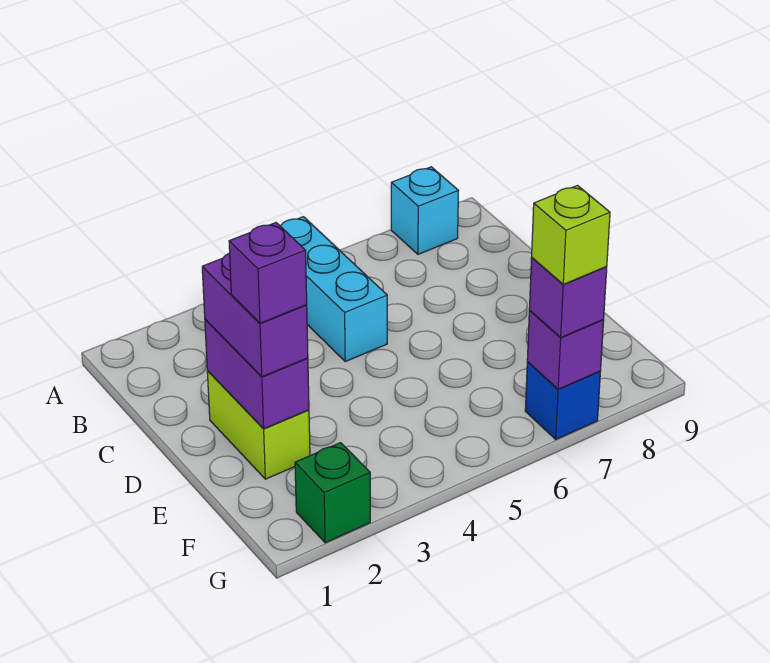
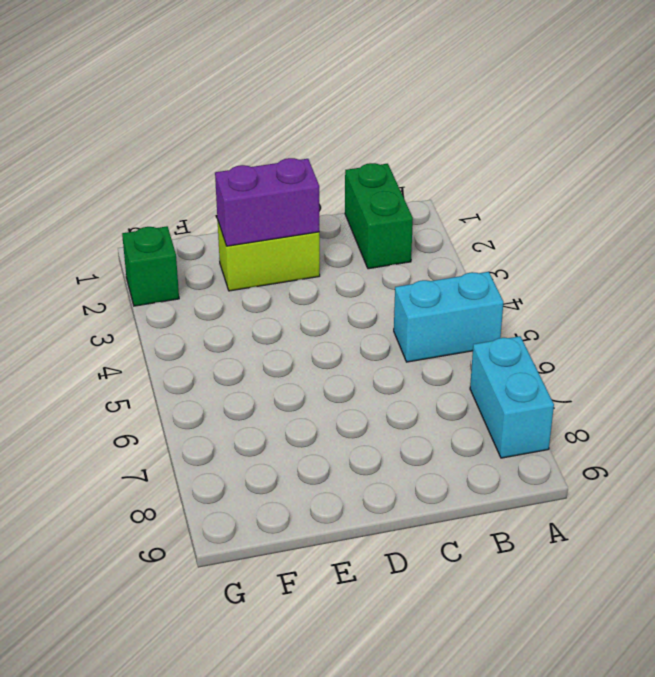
cyan brick A5:B5 level 1 -> cyan brick A5:C5 level 1
cyan brick A7:A8 level 1 -> cyan brick A8 level 1
green brick B1:B2 level 1 -> none
none -> blue brick G7 level 1
none -> purple brick G7 level 2

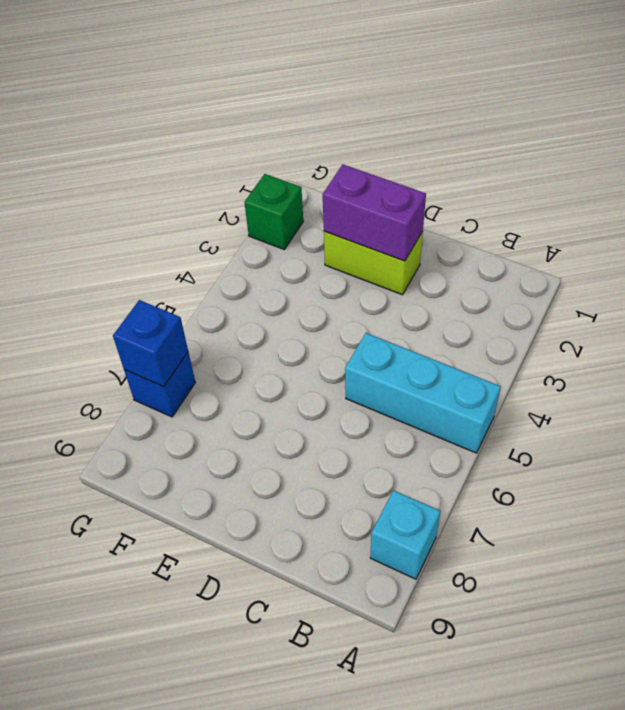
blue brick G7 level 2 -> purple brick G7 level 2
none -> purple brick D2:E2 level 3
none -> purple brick G7 level 3

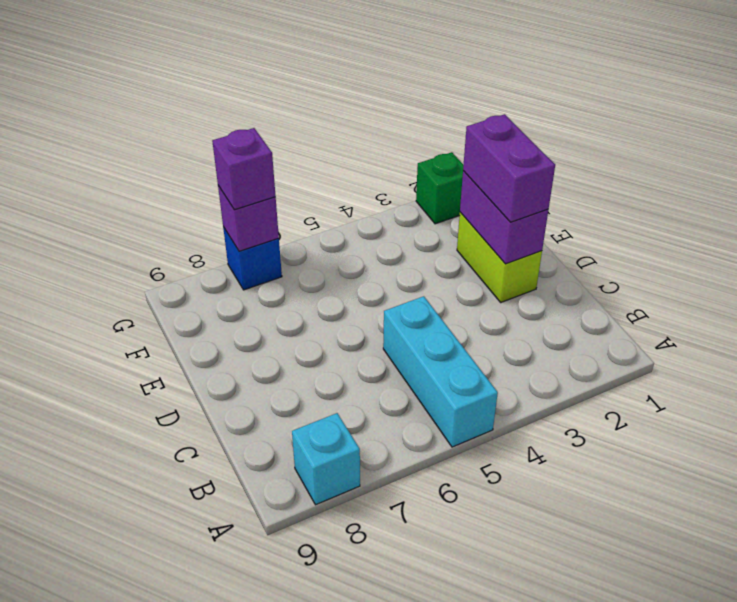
none -> purple brick E2 level 4
none -> lime brick G7 level 4

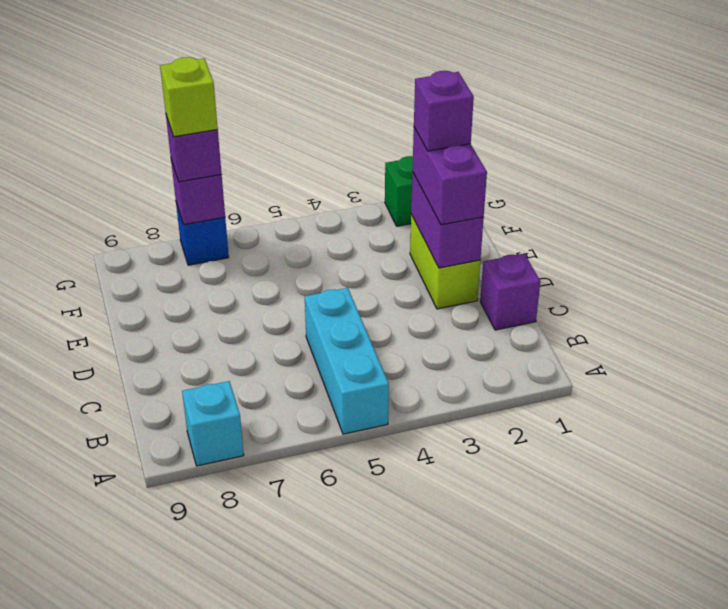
purple brick C1 level 1 -> none

